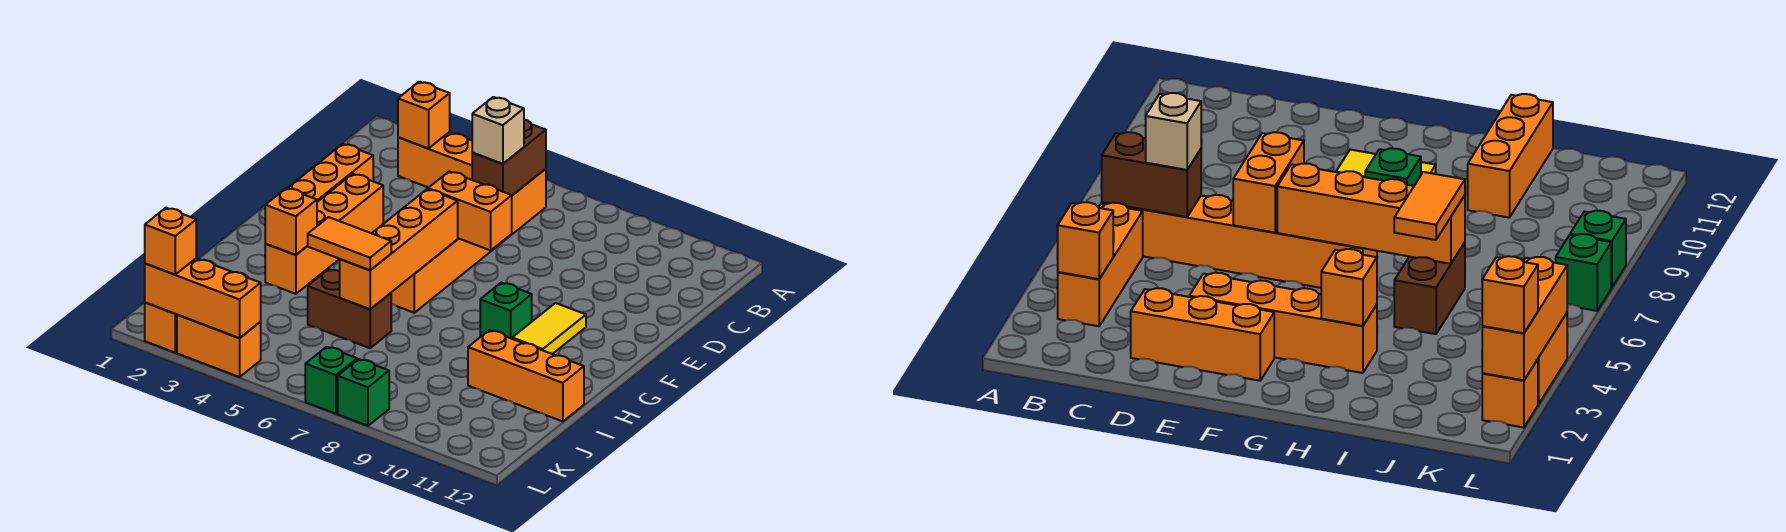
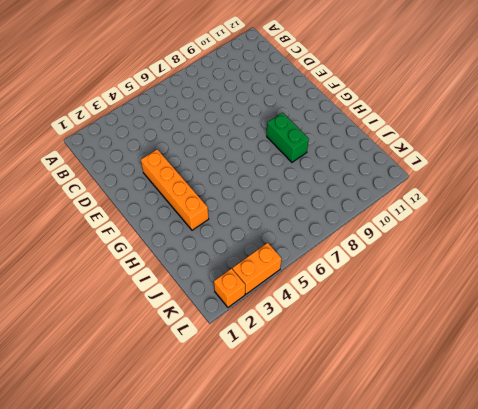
green brick G9:H9 level 1 -> green brick G9 level 1
none -> orange brick B3:B5 level 1
none -> orange brick B6:G6 level 1
none -> orange brick D2:F2 level 1

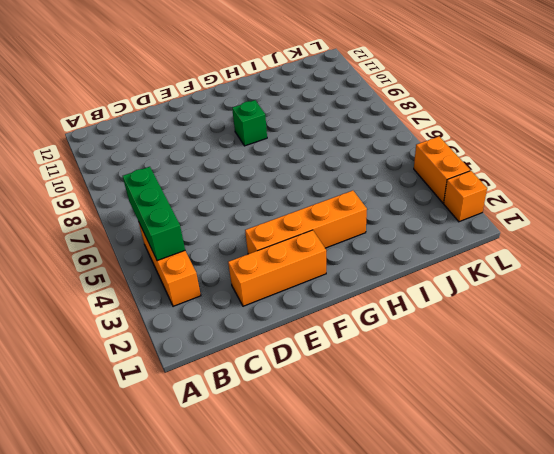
green brick B4:B6 level 2 -> brown brick B6:C6 level 2
none -> orange brick B6:G6 level 1
none -> yellow tile F10:G10 level 1
none -> brown brick I5:I6 level 1

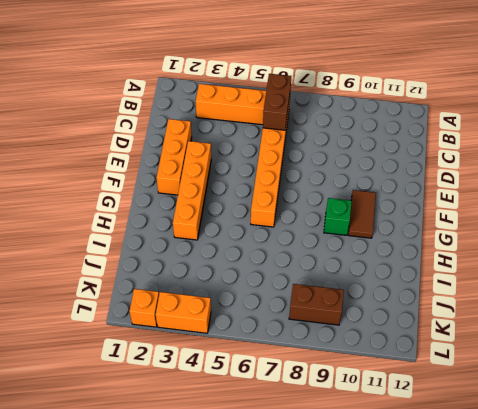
brown tile F10:G10 level 1 -> yellow tile F10:G10 level 1
brown brick K8:K9 level 1 -> brown brick I5:I6 level 1
none -> orange brick I10:I12 level 1
none -> green brick L7 level 1
none -> green brick L8 level 1

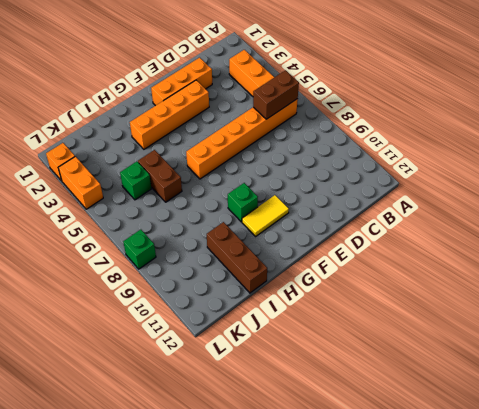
brown brick I10:I12 level 1 -> orange brick I10:I12 level 1
green brick J5 level 1 -> green brick L7 level 1
none -> orange brick B3 level 2
none -> orange brick E6:E7 level 2
none -> orange brick F6:I6 level 2

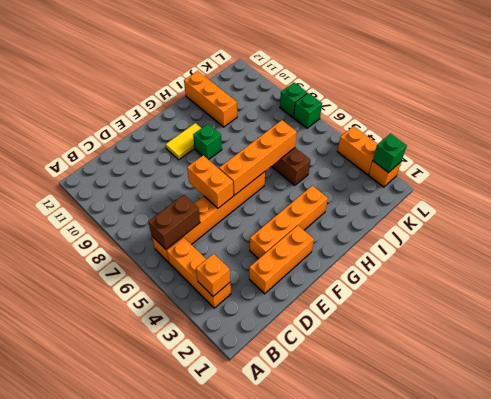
green brick L2 level 2 -> orange brick L2:L4 level 2
none -> orange brick H3 level 2
none -> tan brick C6 level 3
none -> orange tile I5:I6 level 3

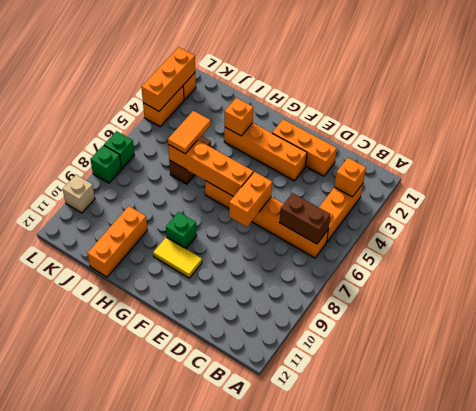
tan brick L10 level 1 -> tan brick C6 level 3
none -> orange brick L2 level 3

